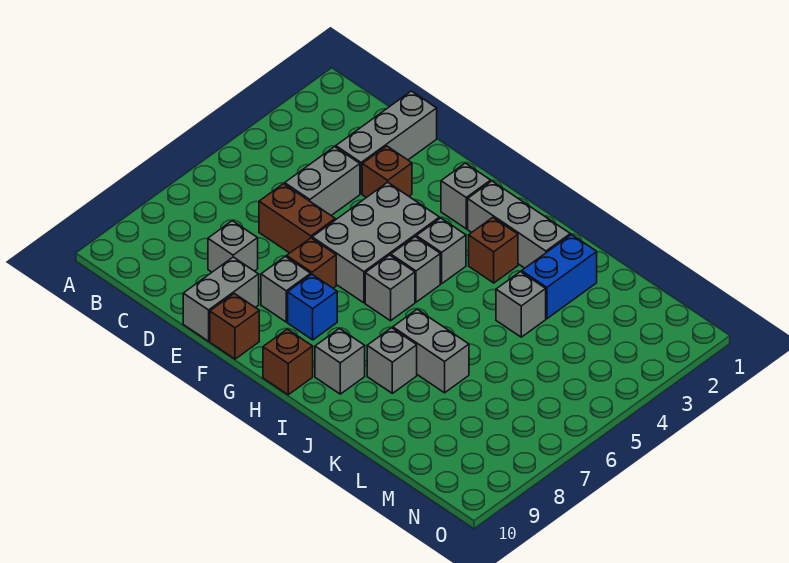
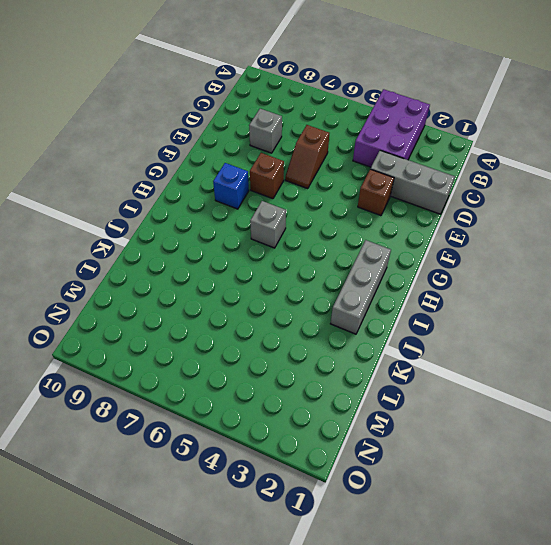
purple brick A3:C4 level 1 -> none
brown slope D6:E6 level 1 top D -> brown brick D6:E6 level 1
none -> grey brick D4:D5 level 1
none -> grey brick E9:E10 level 1
none -> grey brick F4:G6 level 1

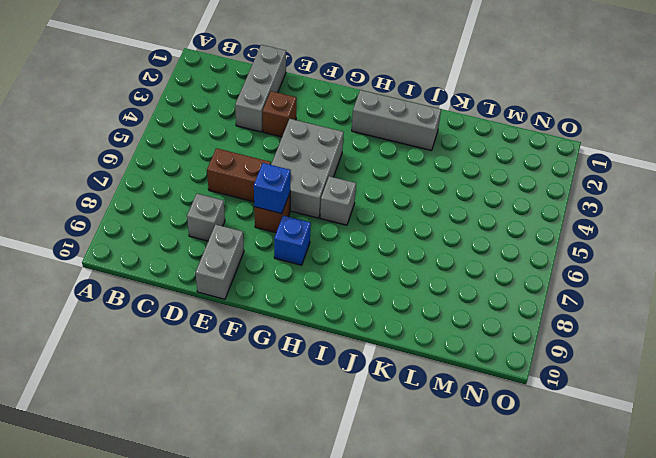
blue brick F7 level 2 -> none
none -> grey brick D4:D5 level 1
none -> grey brick F8 level 1
none -> brown brick F10 level 1

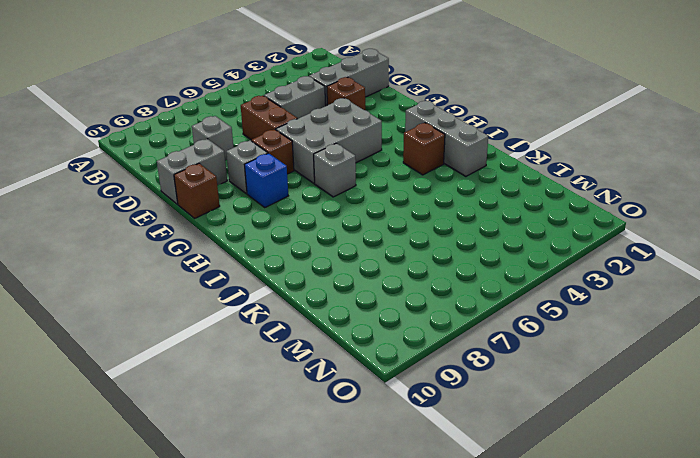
none -> grey brick G2 level 1
none -> grey brick H4 level 1
none -> grey brick H5 level 1

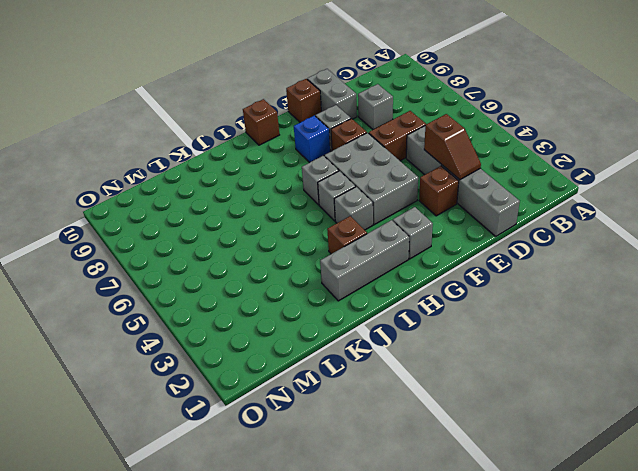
brown slope D3:D4 level 2 top 4 -> none
none -> grey brick I9 level 1
none -> grey brick J7:K7 level 1
none -> grey brick J8 level 1

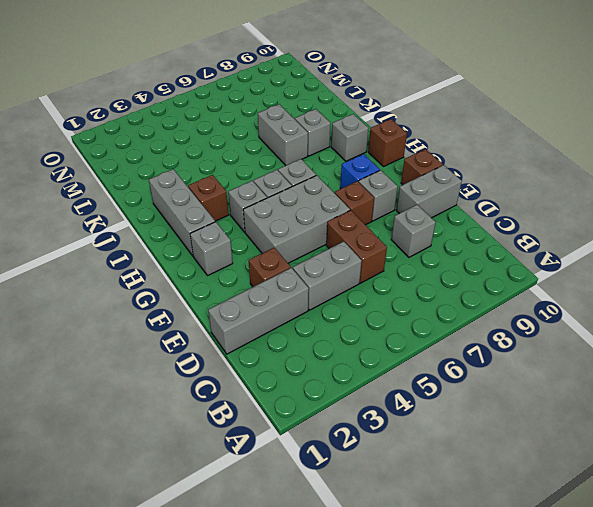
none -> blue brick K2:K3 level 1
none -> grey brick K4 level 1

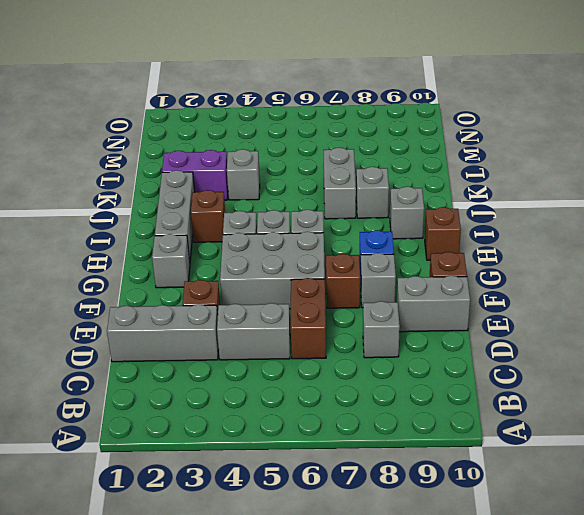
purple brick K2:K3 level 1 -> blue brick K2:K3 level 1

